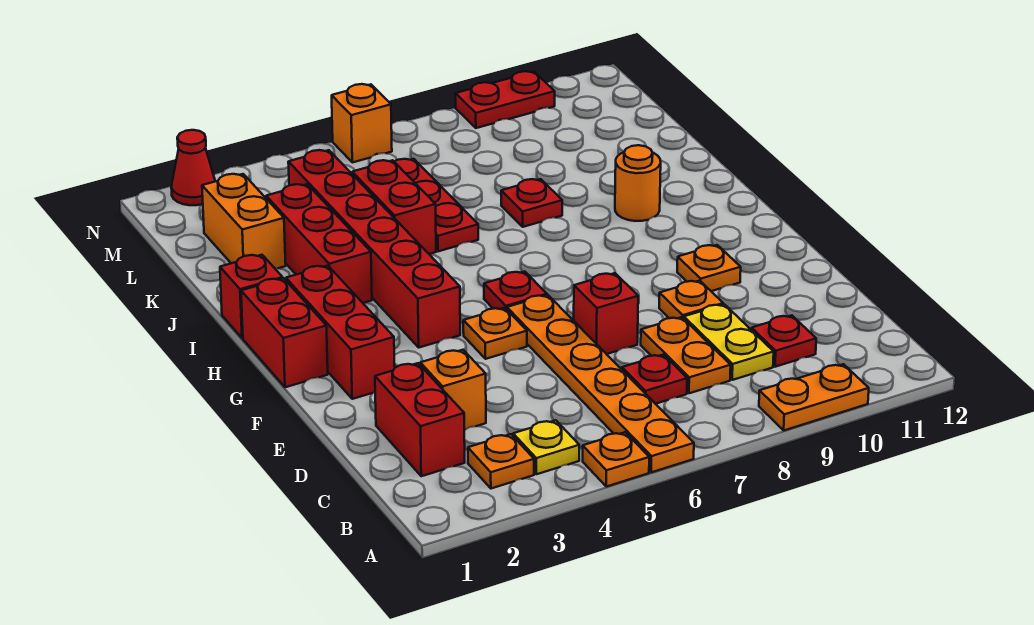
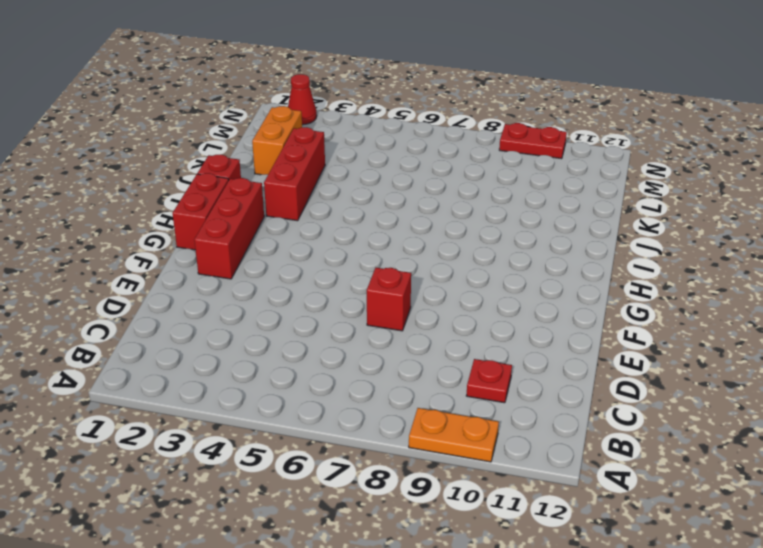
none -> orange plate A5 level 1
none -> orange plate A6:F6 level 1
none -> orange plate B3 level 1

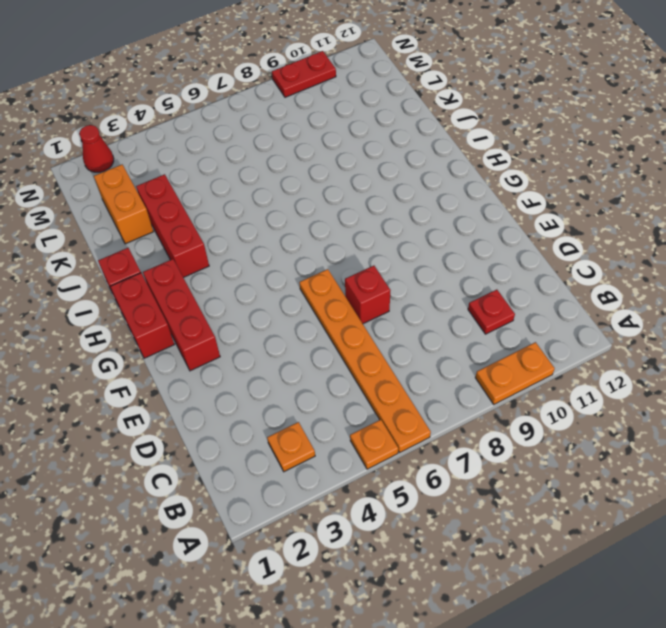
none -> yellow plate B4 level 1
none -> red brick C2:D2 level 1
none -> red plate C7 level 1

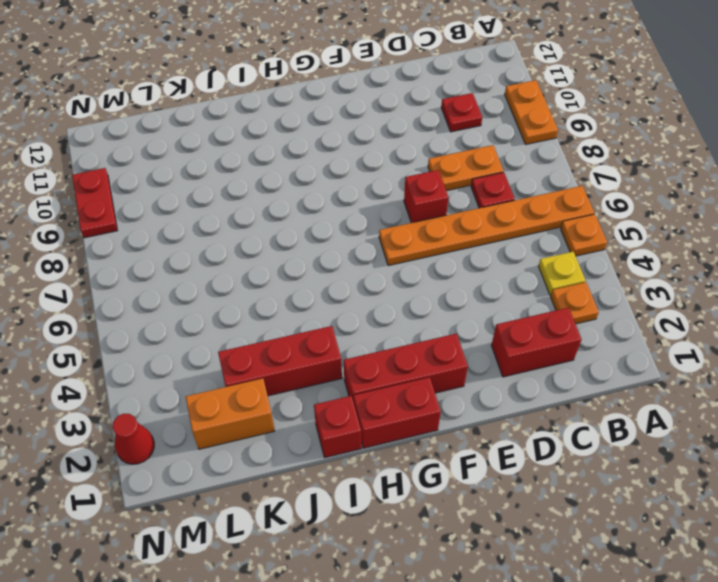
none -> yellow plate C9:D9 level 1
none -> orange brick D3 level 1
none -> orange plate E9 level 1

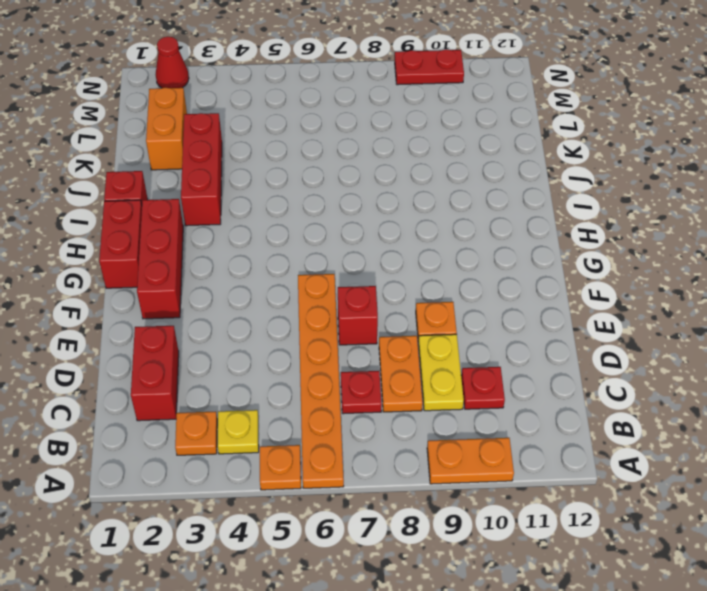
none -> orange brick D3 level 1
none -> orange plate F5 level 1
none -> orange plate F10 level 1

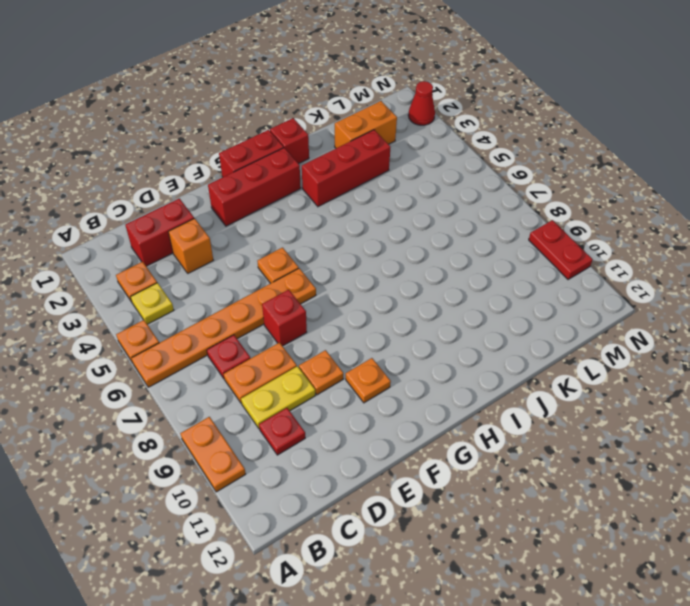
none -> red brick G4:L4 level 1
none -> red plate G6 level 1
none -> orange round brick I10 level 1

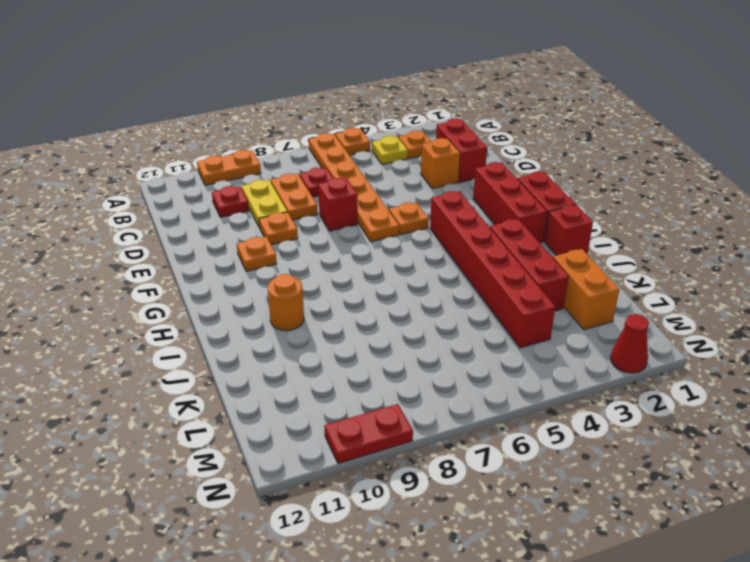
none -> red plate G6 level 1
none -> red brick J5:K5 level 1
none -> red plate J6:L6 level 1

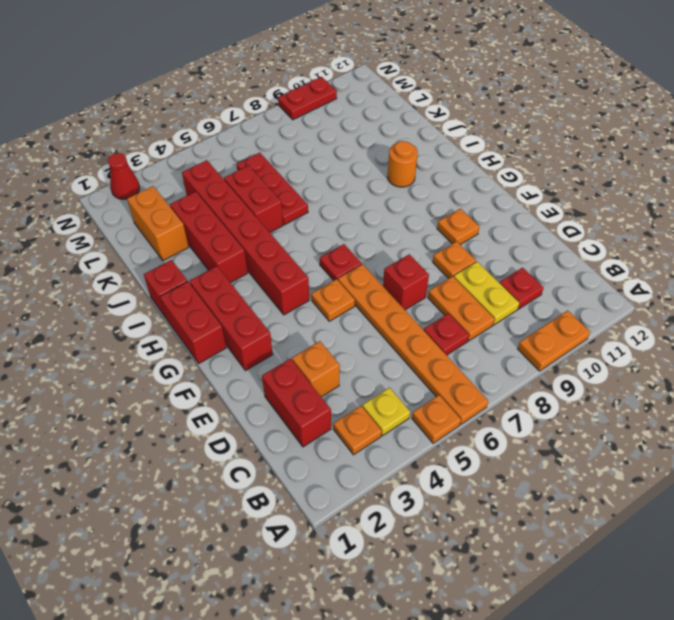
none -> red plate J8 level 1
none -> orange brick N6 level 1

